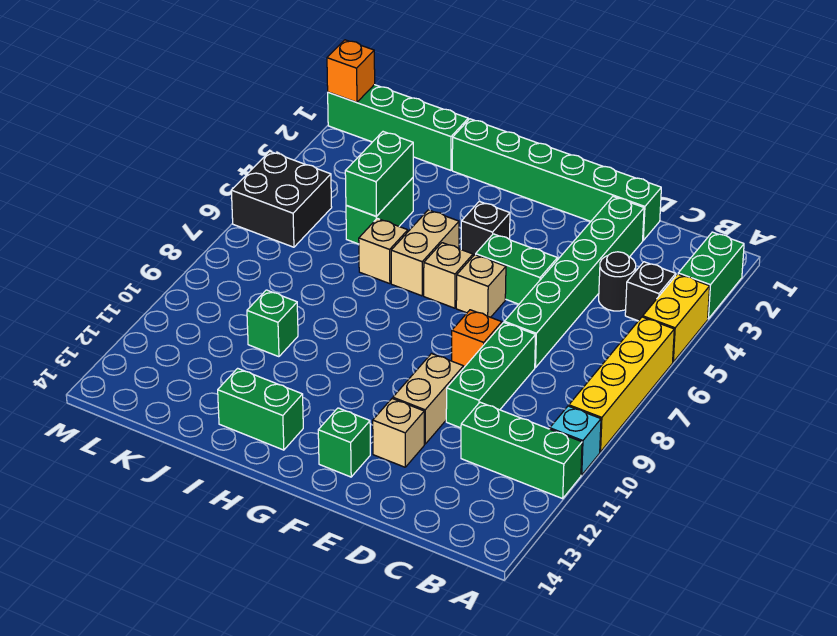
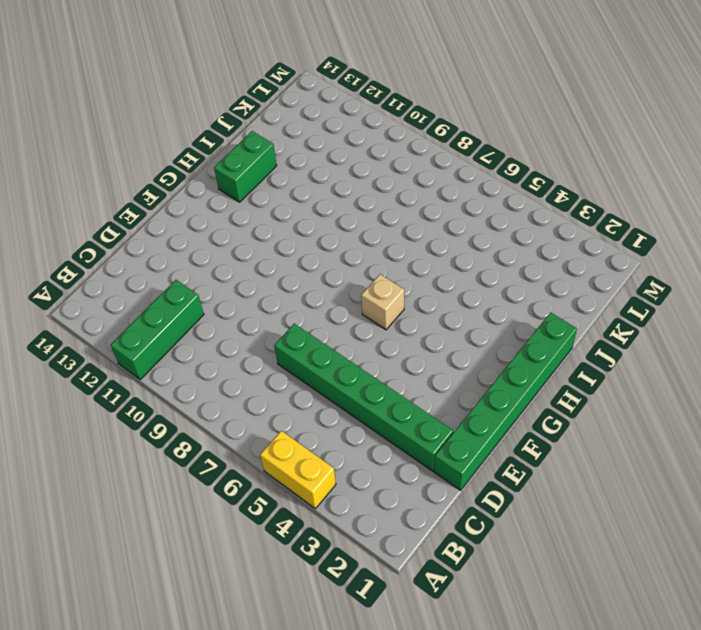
none -> green brick A2:A3 level 1
none -> yellow brick A6:A9 level 1
none -> cyan brick A10 level 1

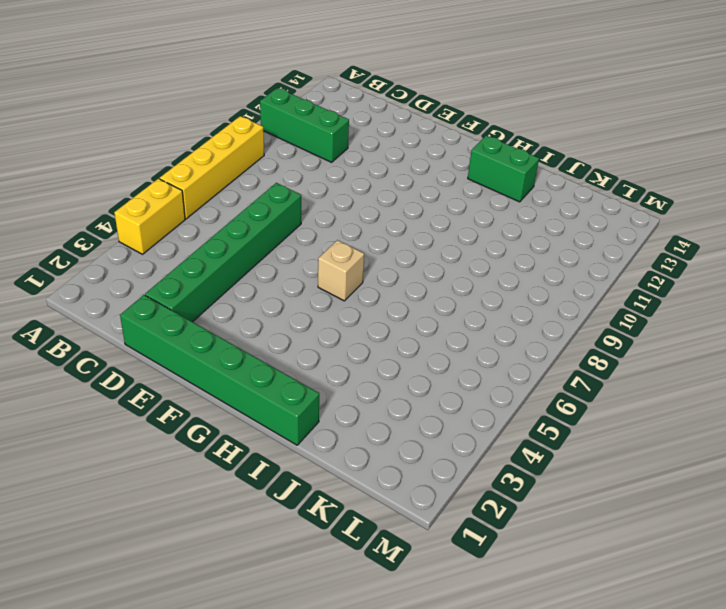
none -> green brick A2:A3 level 1
none -> cyan brick A10 level 1
none -> black brick B4 level 1

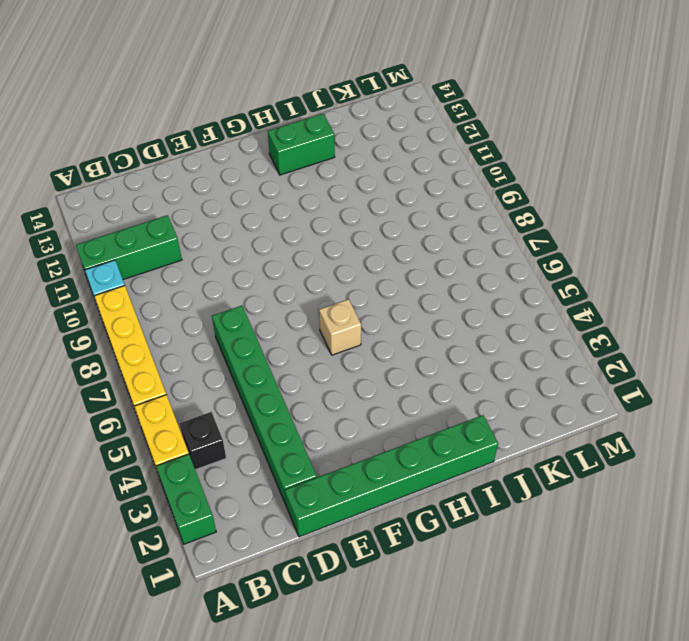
none -> black round brick C4 level 1
none -> green brick D8:D10 level 1
none -> green brick E5:F5 level 1

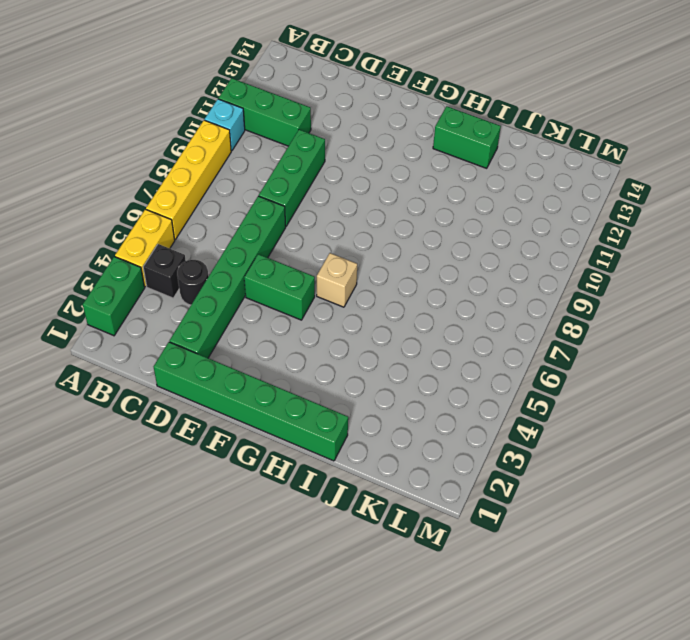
none -> orange brick E8 level 1
none -> tan brick E10:E11 level 1
none -> tan brick E12 level 1

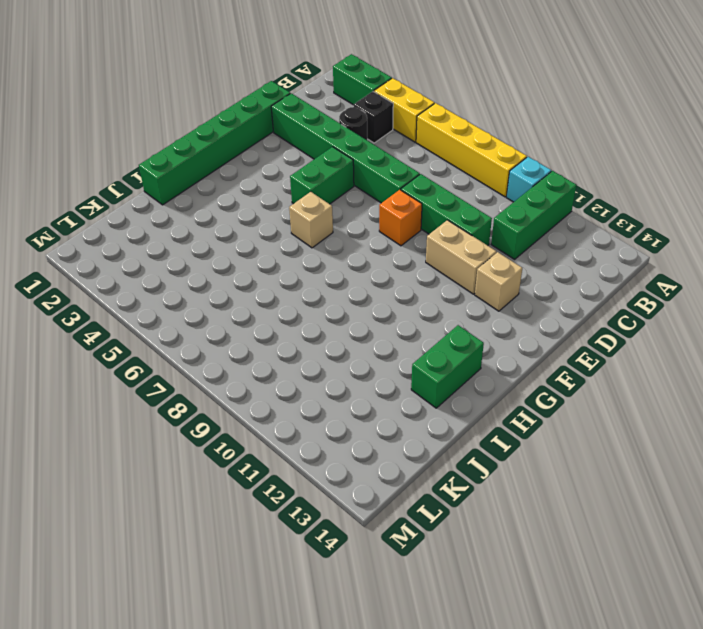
none -> tan brick F6 level 1
none -> green brick F13 level 1
none -> black brick G4 level 1

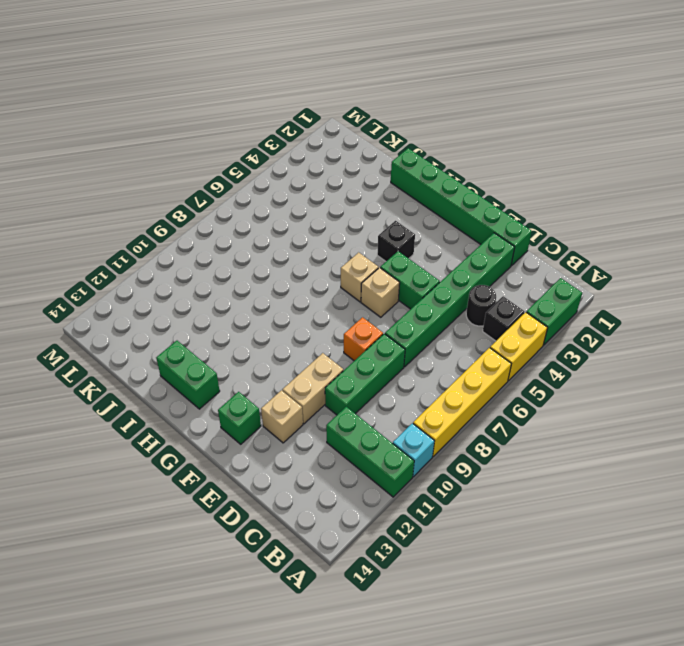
none -> tan brick H5:H6 level 1
none -> tan brick I6 level 1
none -> green brick J1:M1 level 1

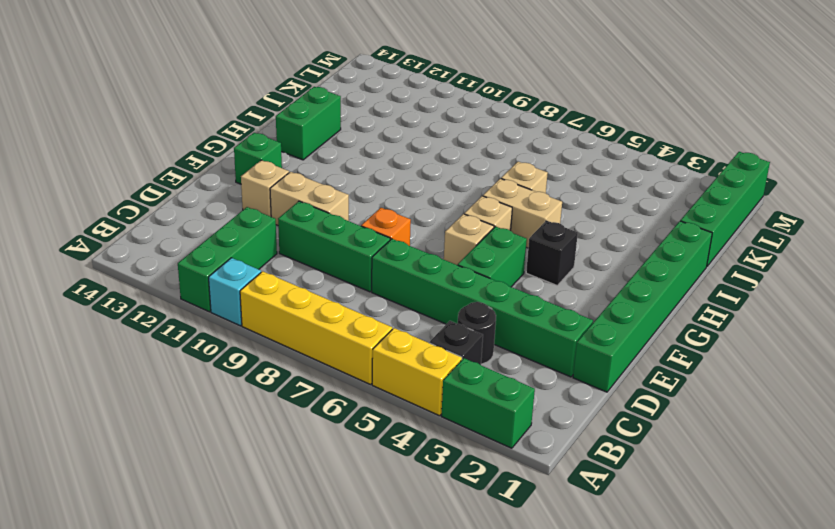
none -> green brick J4:J5 level 1
none -> green brick J10 level 1
none -> black brick L5:M6 level 1

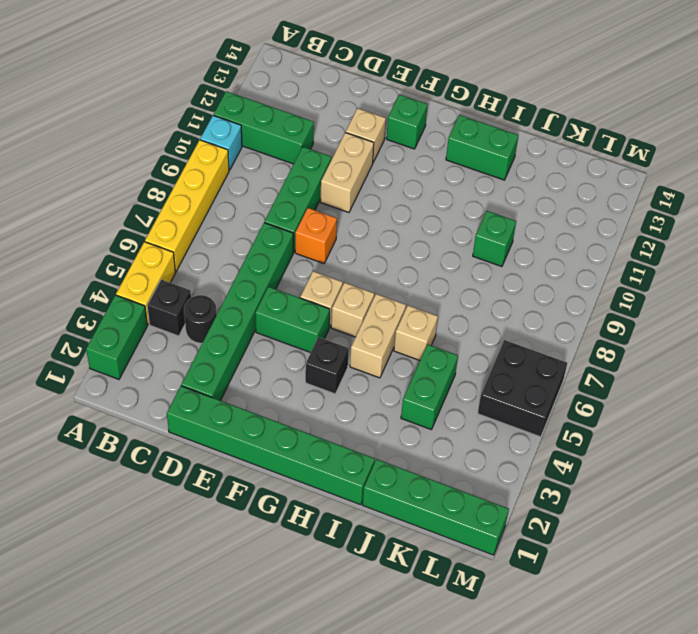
none -> green brick J4:J5 level 2
none -> orange brick M1 level 2

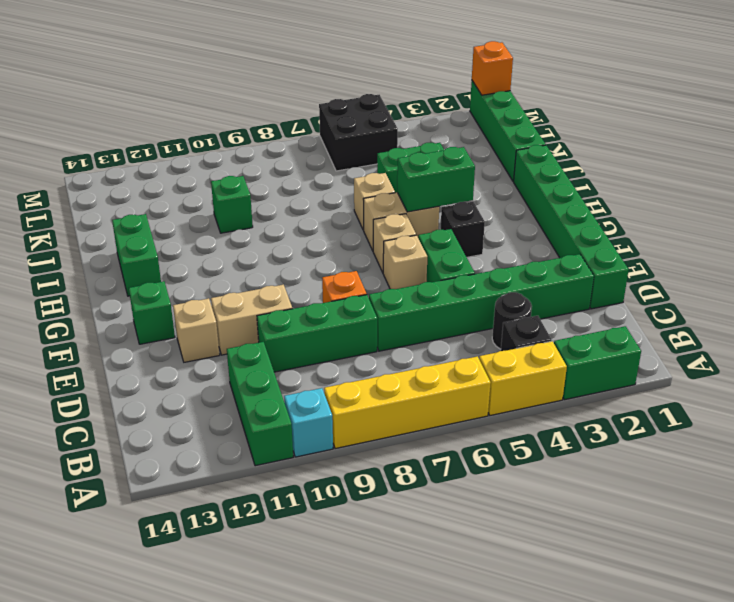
green brick H4:H5 level 2 -> green brick J4:J5 level 2

